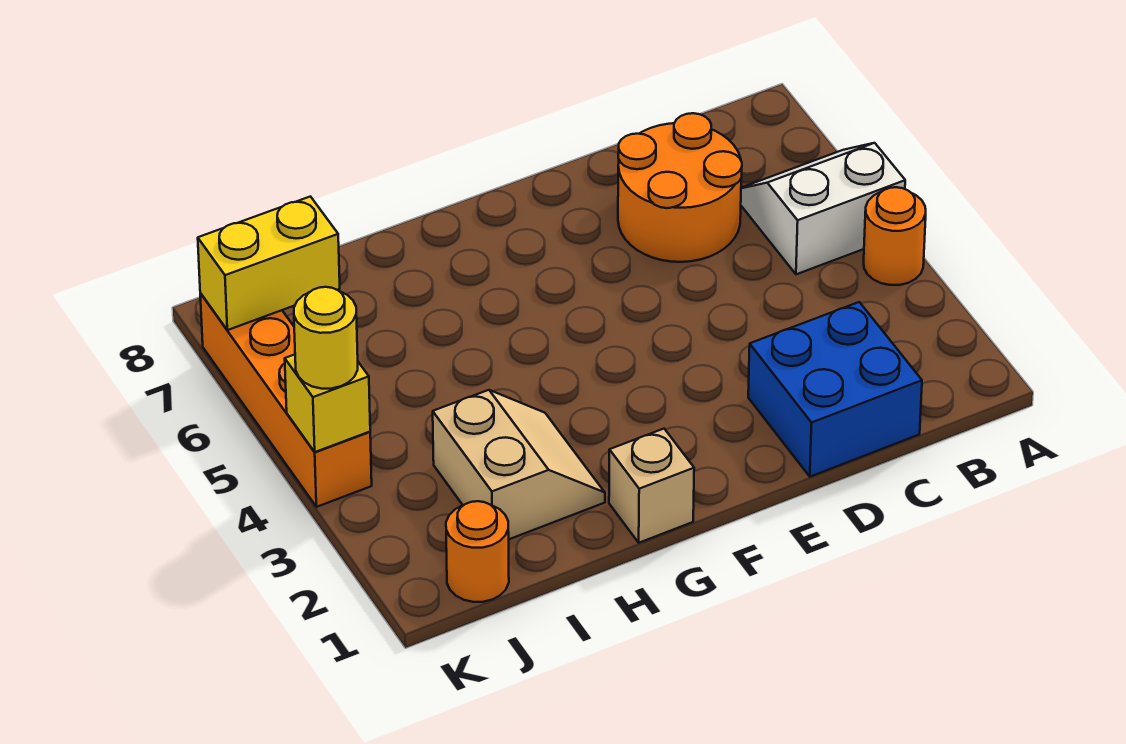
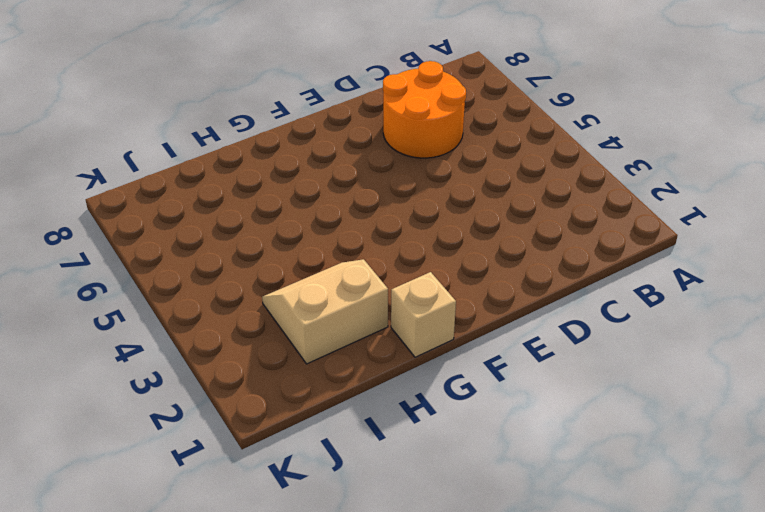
tan slope H2:I3 level 1 top 2 -> tan slope H2:I3 level 1 top I
none -> orange round brick A4 level 1
none -> white slope A5:B6 level 1 top 5

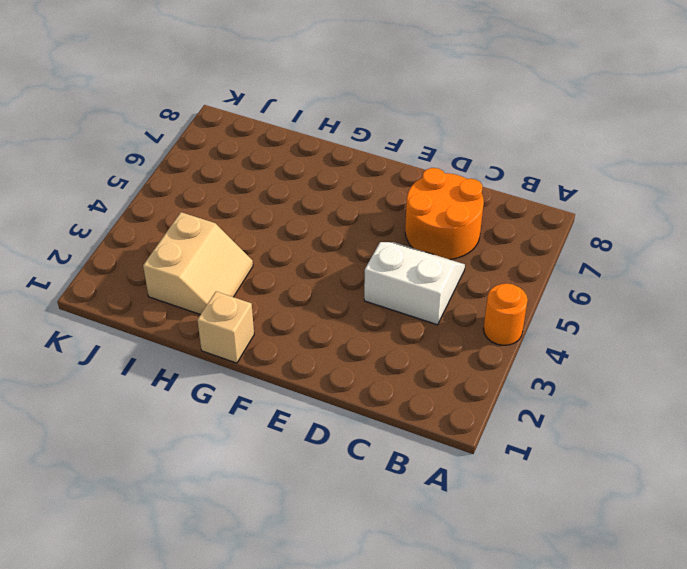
white slope C4:D5 level 1 top 4 -> white slope A5:B6 level 1 top 5
none -> blue brick C1:D2 level 1
none -> orange round brick J1 level 1

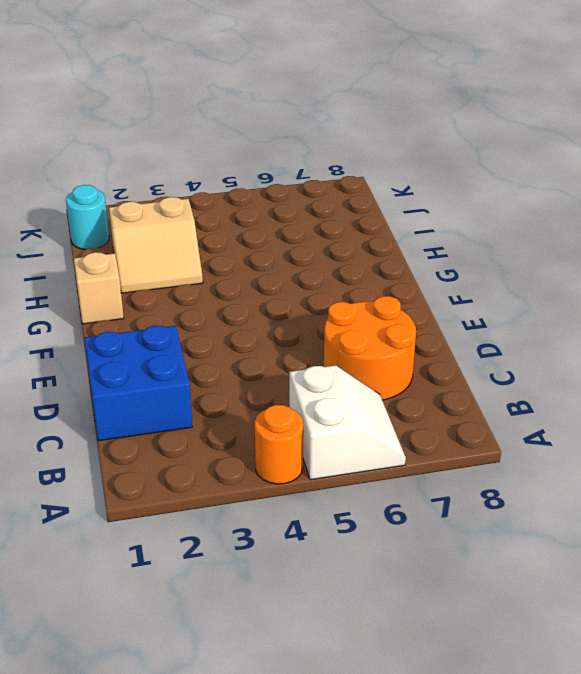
cyan round brick J1 level 1 -> orange round brick J1 level 1
none -> orange brick K4:K7 level 1
none -> yellow brick J7:K7 level 2

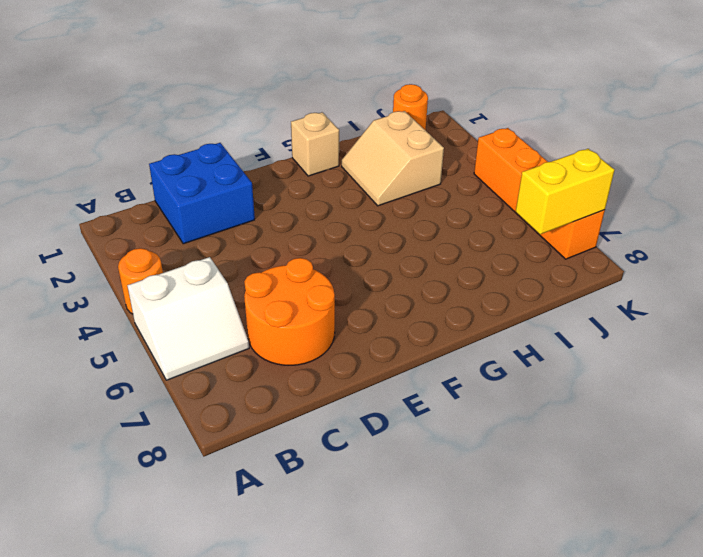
none -> yellow brick K4 level 2
none -> yellow round brick K4 level 3

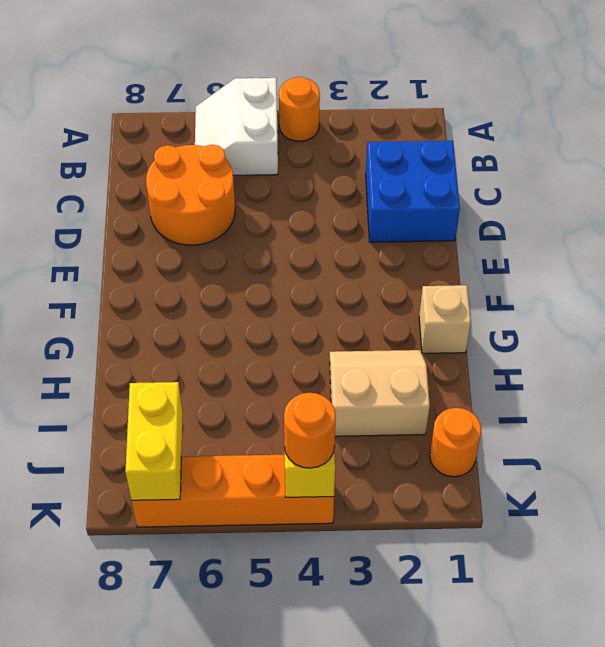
orange round brick K4 level 3 -> yellow round brick K4 level 3

